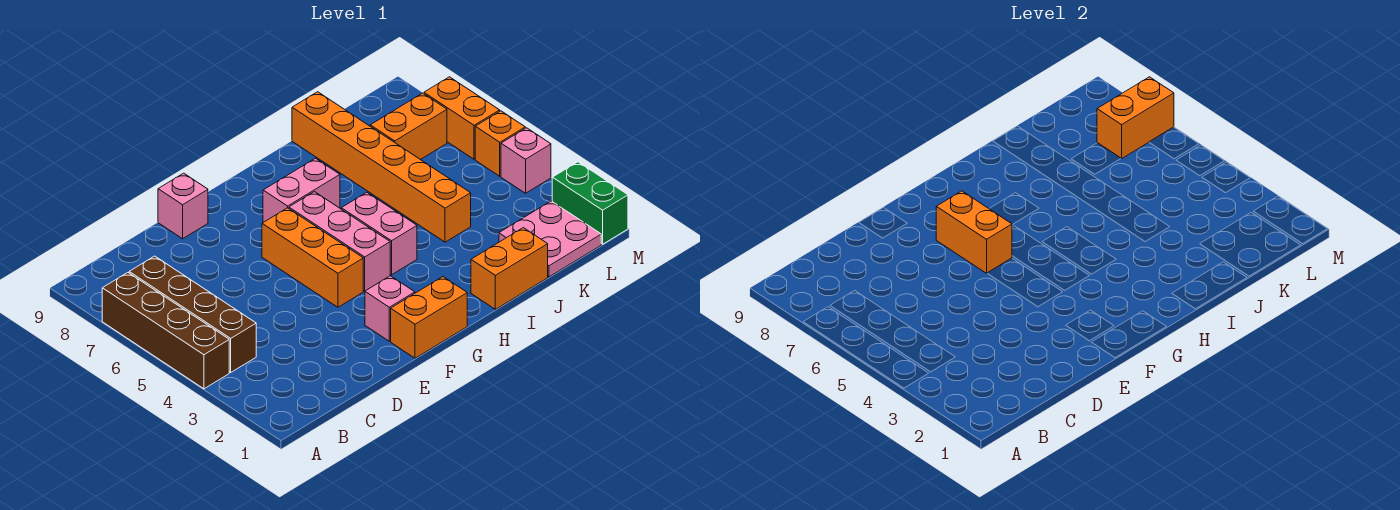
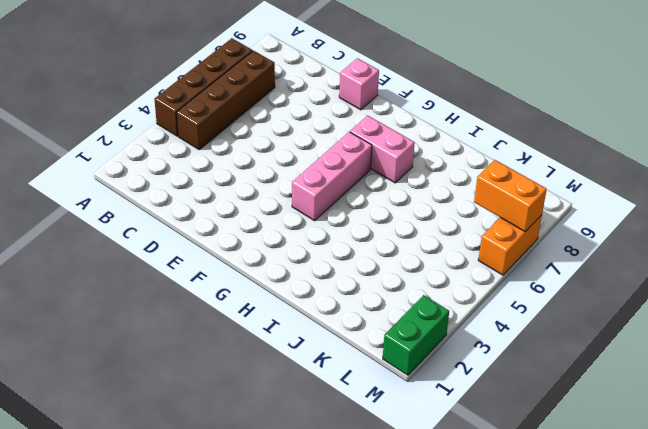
none -> orange brick F1:G1 level 1
none -> pink brick F2 level 1
none -> orange brick F4:F6 level 1

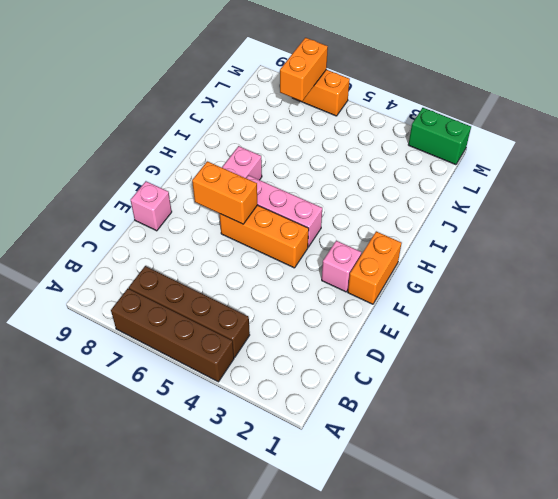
none -> pink brick H4:H5 level 1
none -> orange brick I1:J1 level 1
none -> orange brick J4:J9 level 1

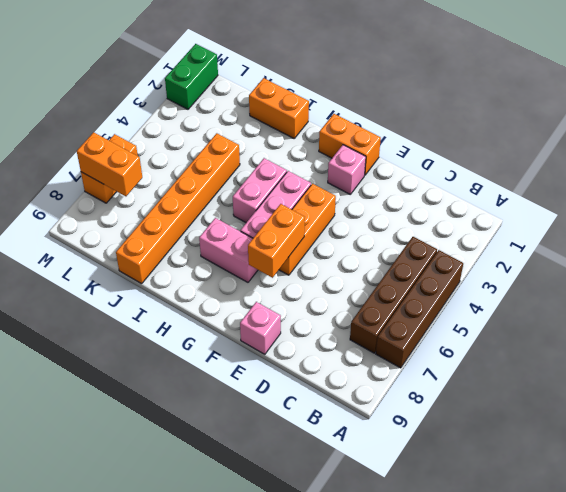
none -> pink plate K1:L2 level 1
none -> orange brick K7:L7 level 1
none -> pink brick M4 level 1

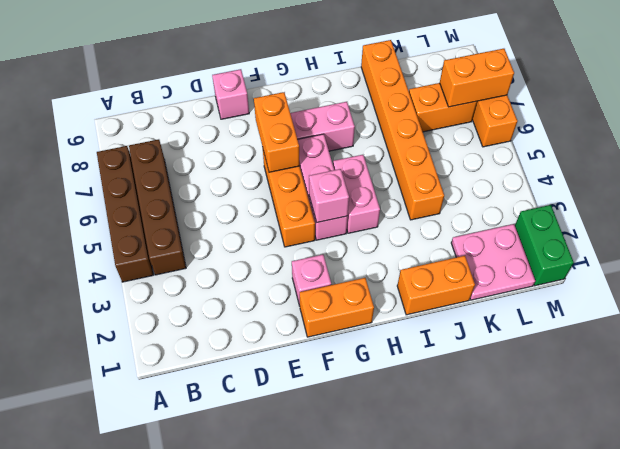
pink brick G4 level 2 -> pink brick M4 level 1
none -> orange brick M5 level 1

